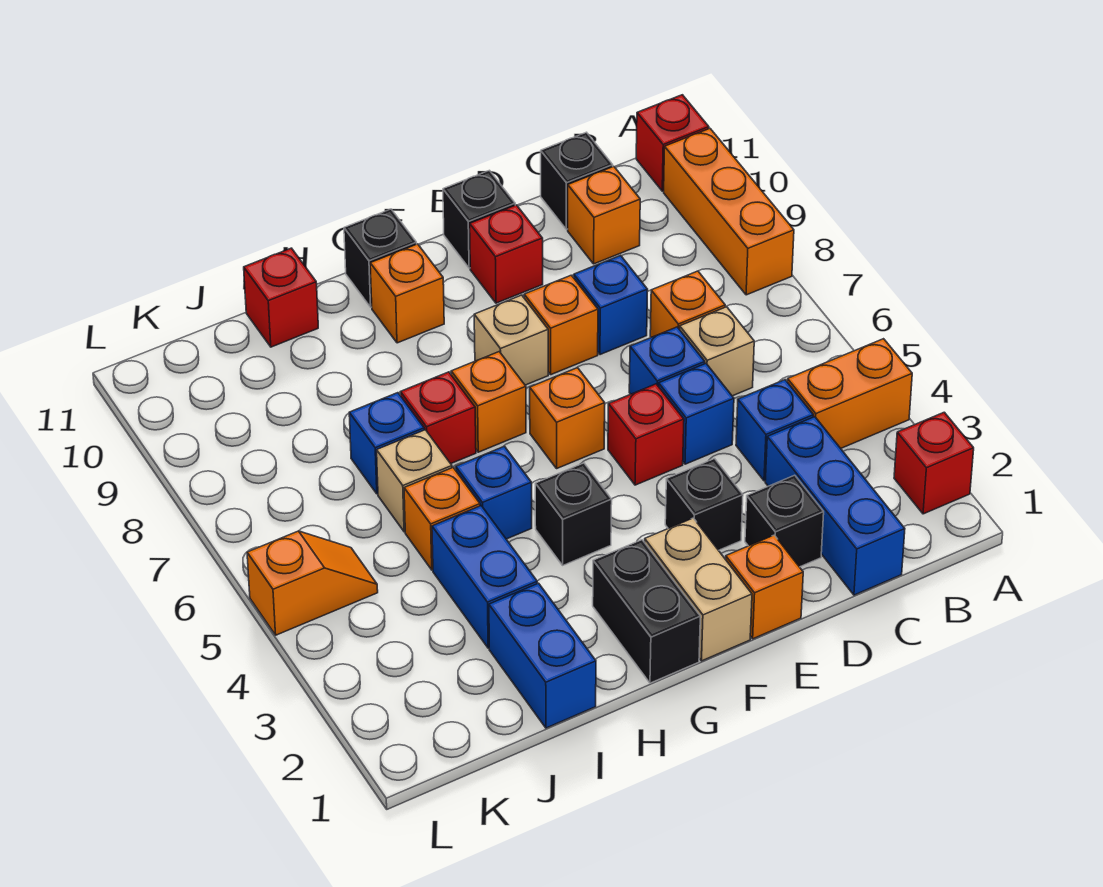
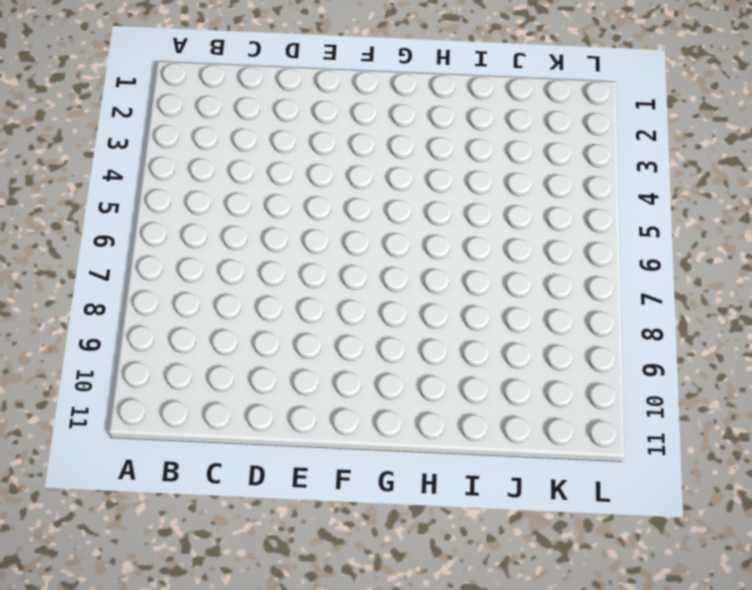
none -> red brick A2 level 1
none -> orange brick A4:B4 level 1
none -> orange brick A8:A10 level 1
none -> red brick A11 level 1

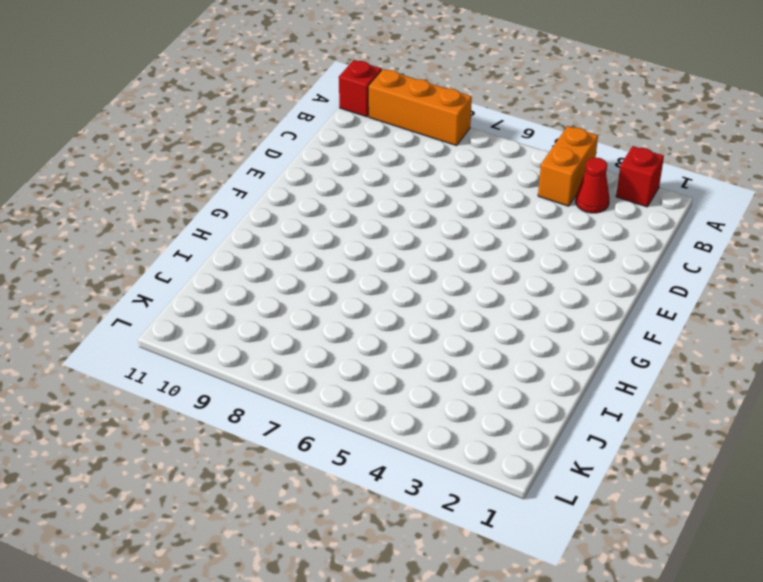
red cone B3 level 1 -> none
none -> blue brick C1:C3 level 1
none -> blue brick C4 level 1
none -> tan brick C6 level 1
none -> orange brick C7 level 1

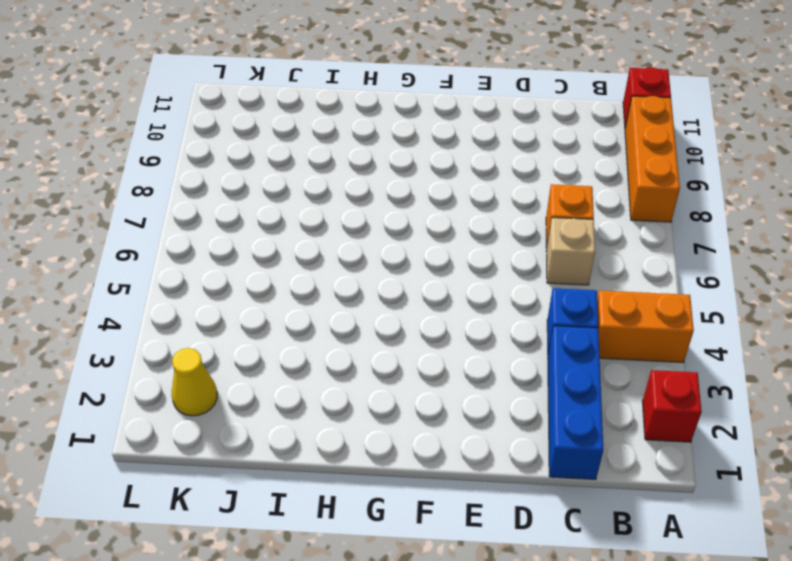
yellow cone K2 level 1 -> none
none -> orange brick C10 level 1
none -> black brick C11 level 1
none -> black brick D2 level 1
none -> blue brick D5 level 1

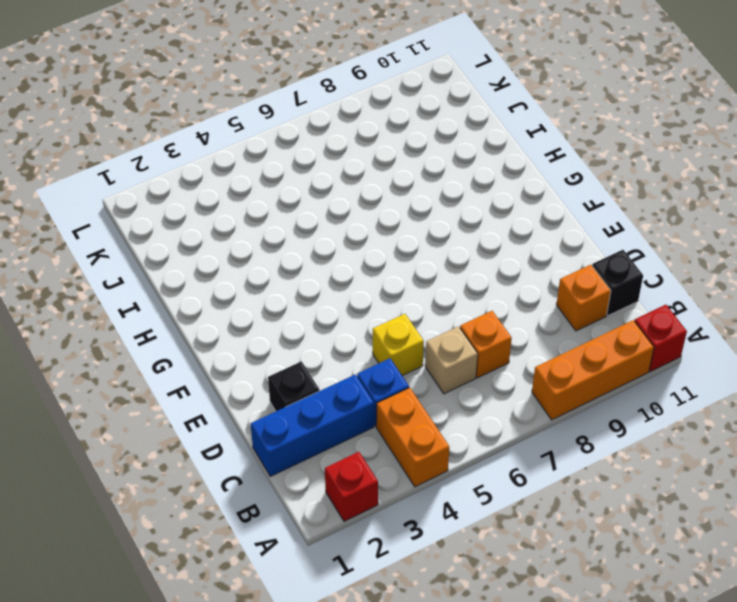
yellow brick D5 level 1 -> blue brick D5 level 1
none -> blue brick D6 level 1
none -> blue brick D8 level 1
none -> orange brick E1 level 1
none -> black brick E3 level 1

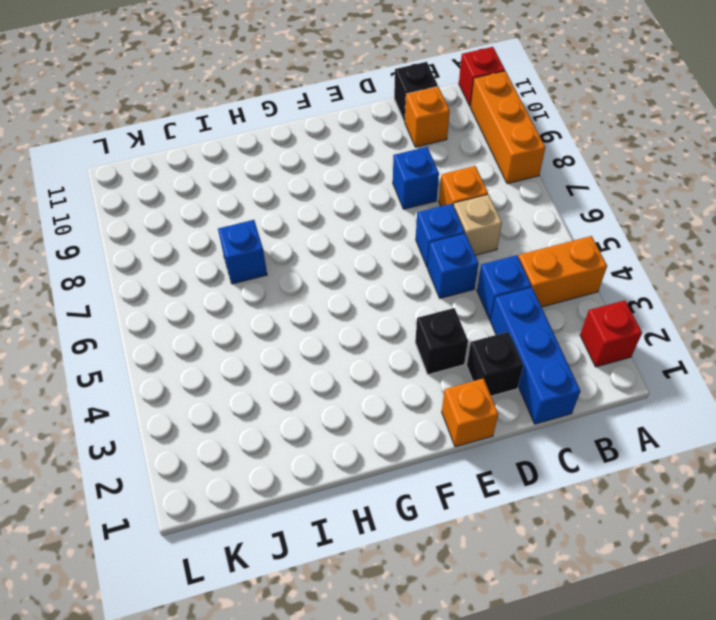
none -> red brick E5 level 1
none -> orange brick E8 level 1
none -> red brick E10 level 1
none -> black brick E11 level 1

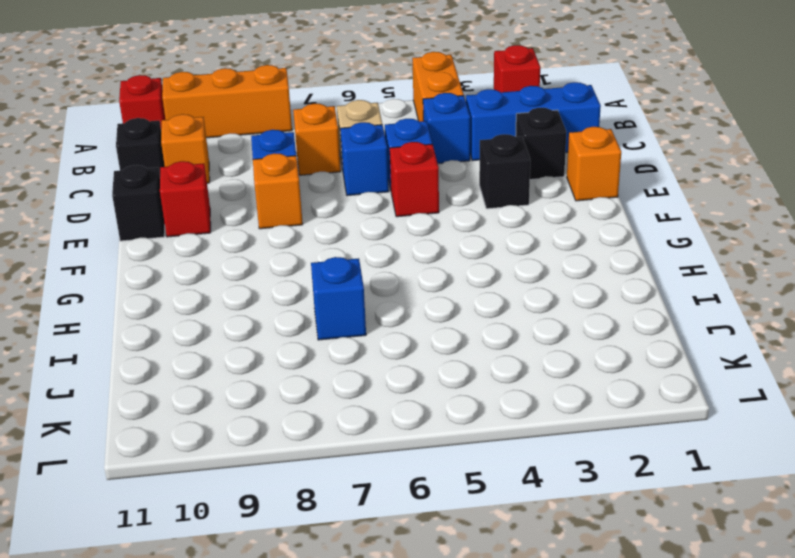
none -> tan brick F1:F2 level 1
none -> orange brick F6 level 1
none -> tan brick F8 level 1
none -> black brick G1:G2 level 1

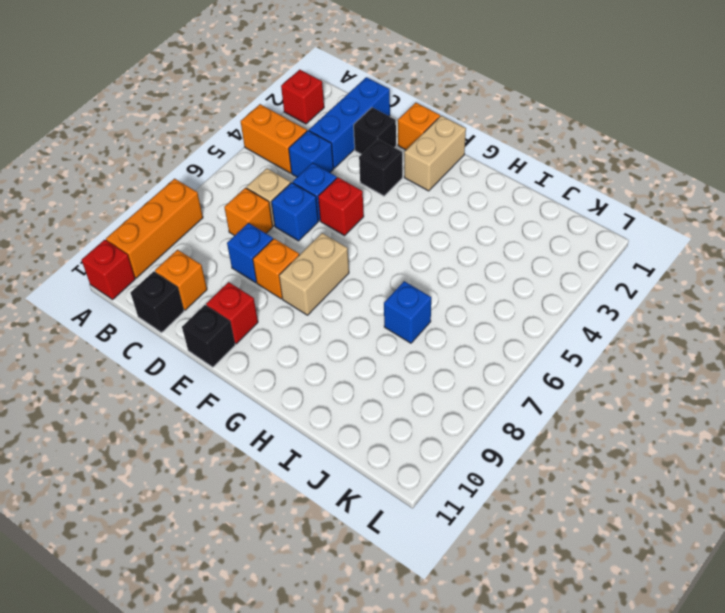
tan brick F7:F8 level 1 -> tan brick F8 level 1
none -> orange brick F6 level 1
none -> black brick G1:G2 level 1
none -> black brick G4 level 1
none -> orange brick G7 level 1

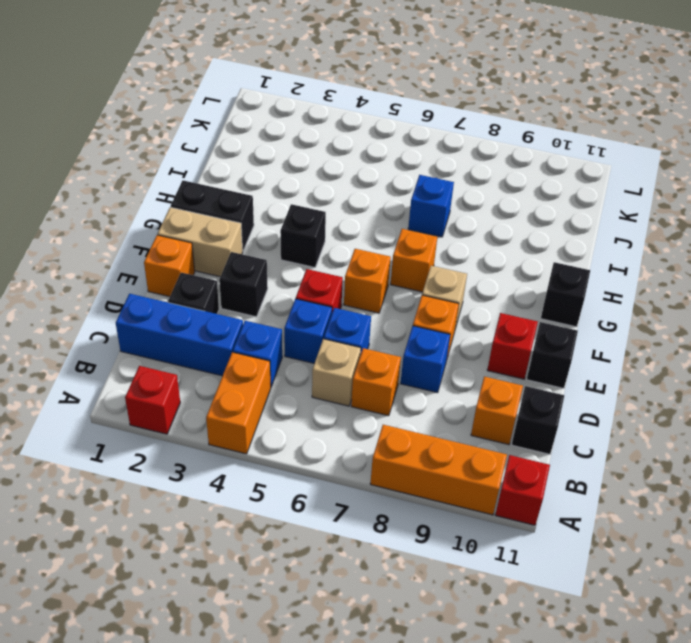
none -> orange brick G10 level 1
none -> blue brick H5 level 1
none -> red brick H7 level 1
none -> blue brick I1:I2 level 1

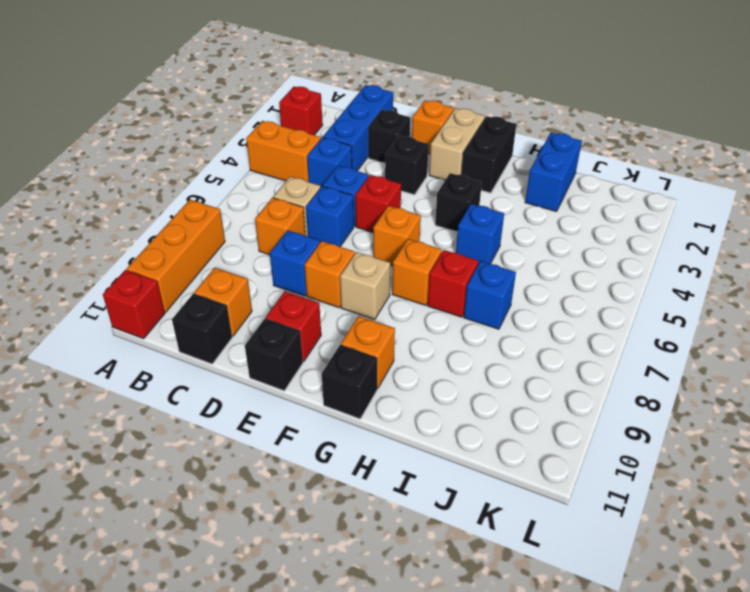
none -> blue brick I3:I4 level 1
none -> orange brick I5 level 1
none -> tan brick I6 level 1
none -> red brick I11 level 1

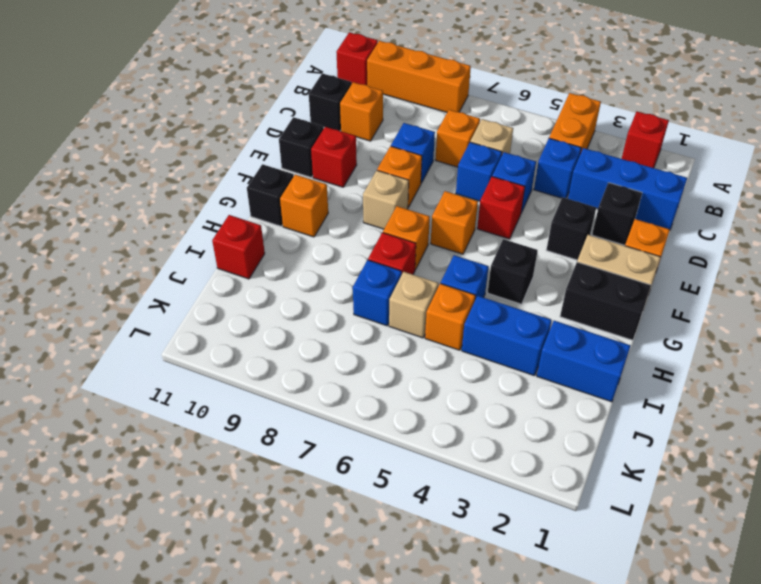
none -> orange slope K5:L5 level 1 top L

